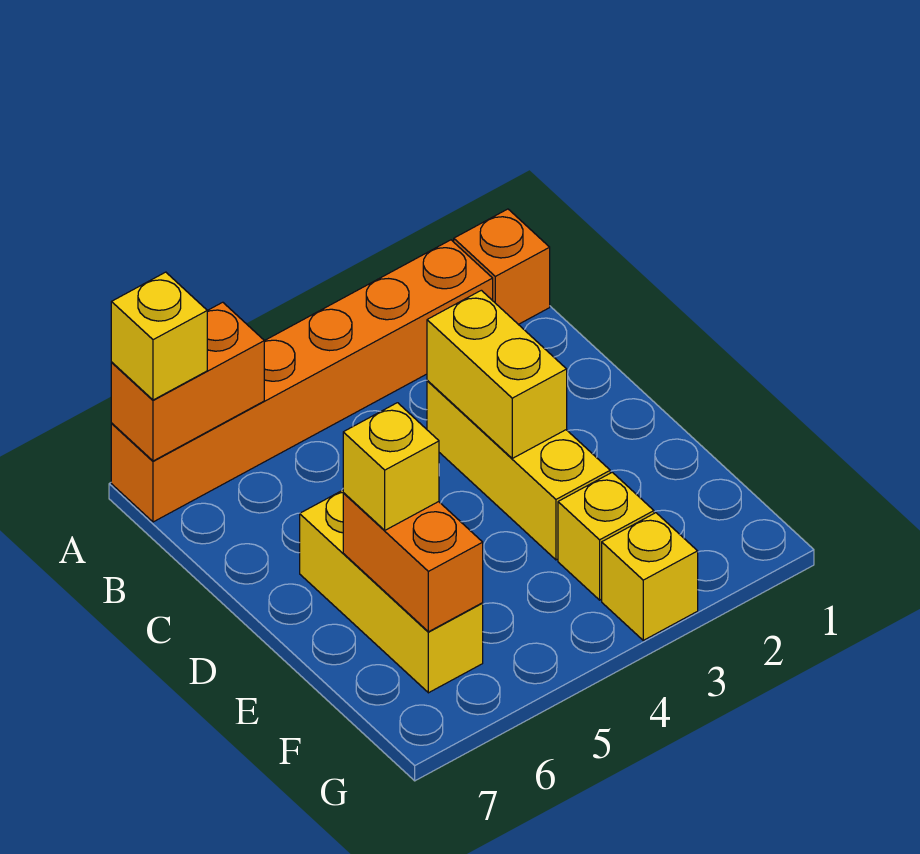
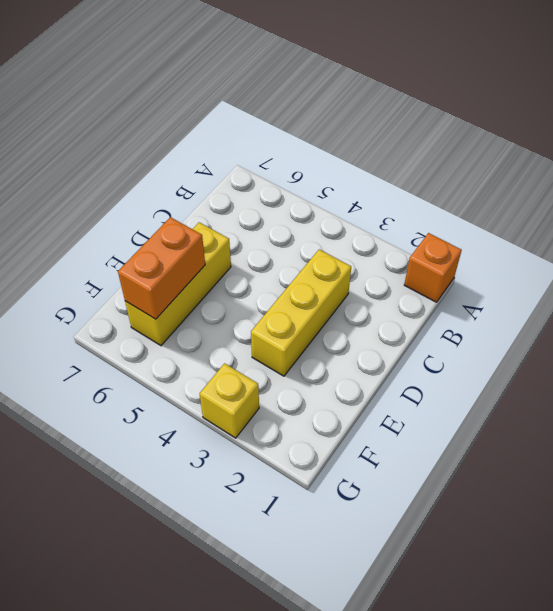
none -> orange brick A2:A7 level 1
none -> yellow brick F3 level 1

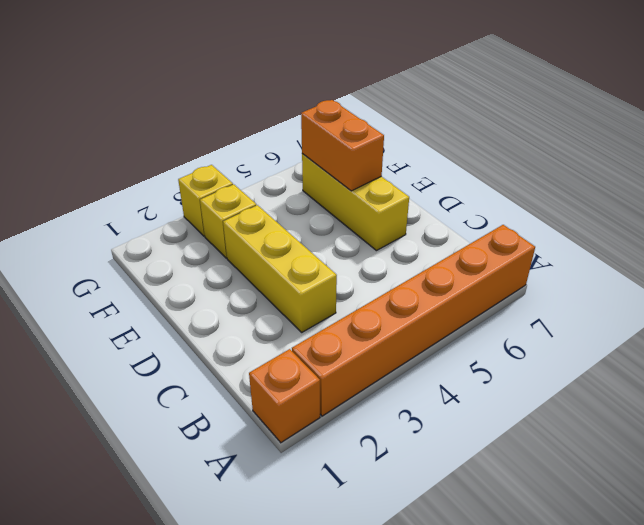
none -> orange brick A6:A7 level 2
none -> yellow brick C3:D3 level 2

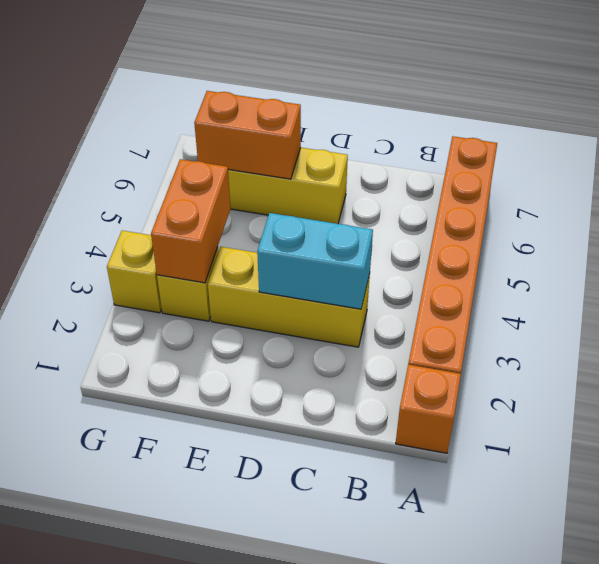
cyan brick C3:D3 level 2 -> yellow brick C3:D3 level 2
orange brick F3:F4 level 2 -> orange brick A6:A7 level 2
none -> yellow brick A7 level 3
none -> yellow brick E6 level 3

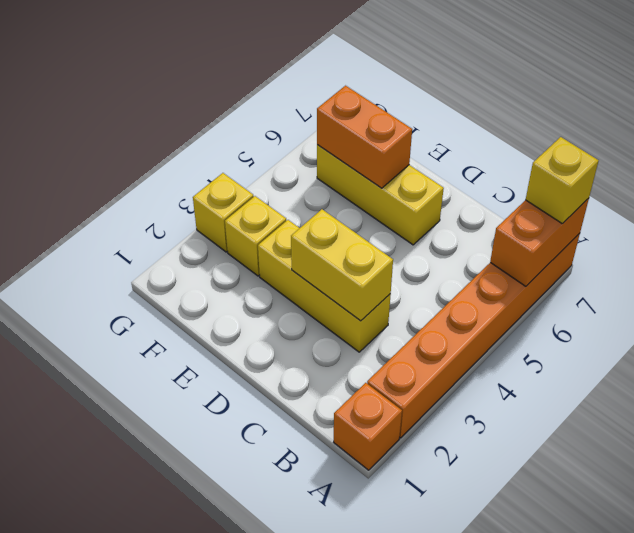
none -> yellow brick E6 level 3

